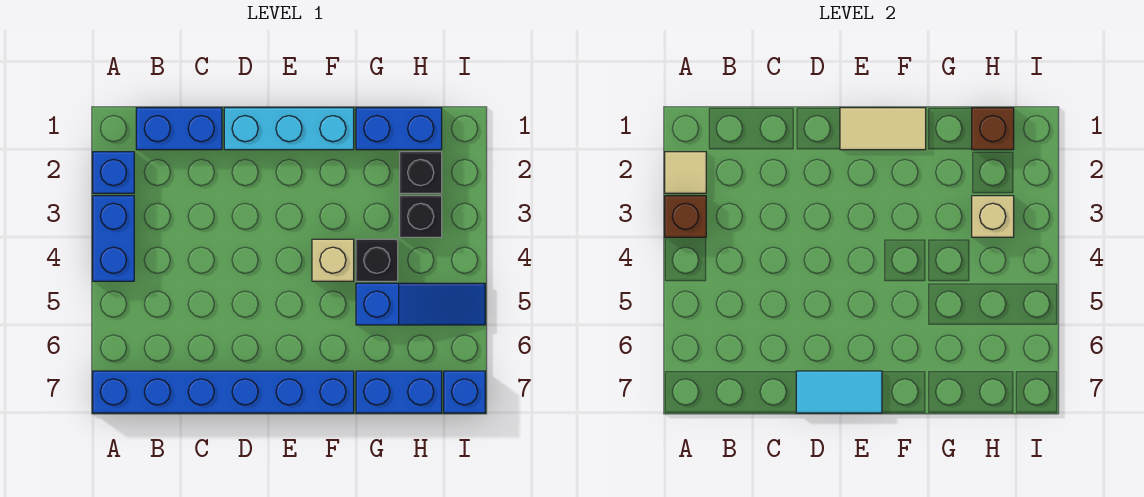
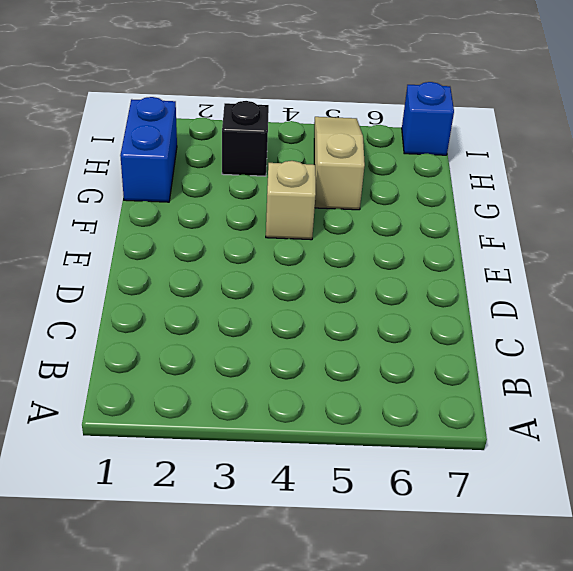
tan slope G5:I5 level 1 top G -> blue slope G5:I5 level 1 top G
none -> blue brick A2 level 1
none -> blue brick A3:A4 level 1
none -> blue brick A7:F7 level 1

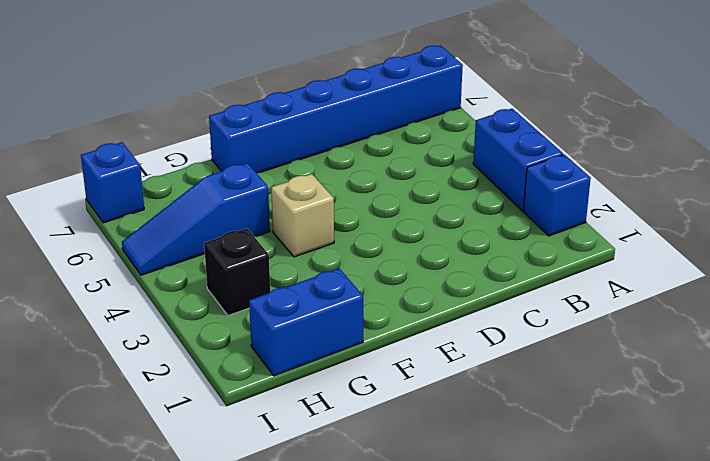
none -> blue brick B1:C1 level 1
none -> cyan brick D1:F1 level 1
none -> black brick G4 level 1

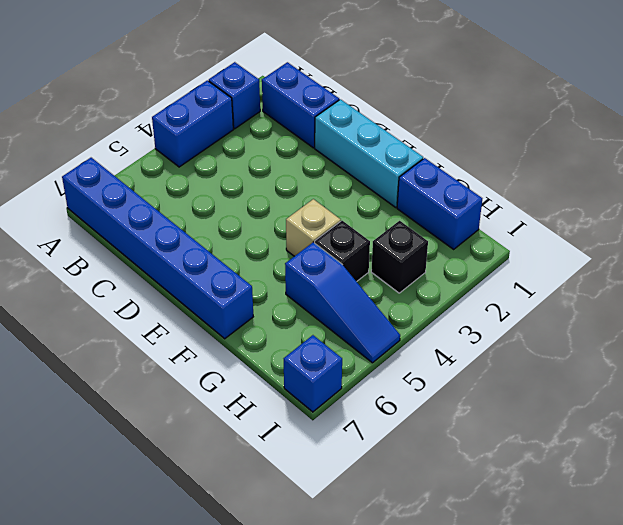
none -> blue brick G7:H7 level 1
none -> black brick H2 level 1
none -> tan tile A2 level 2

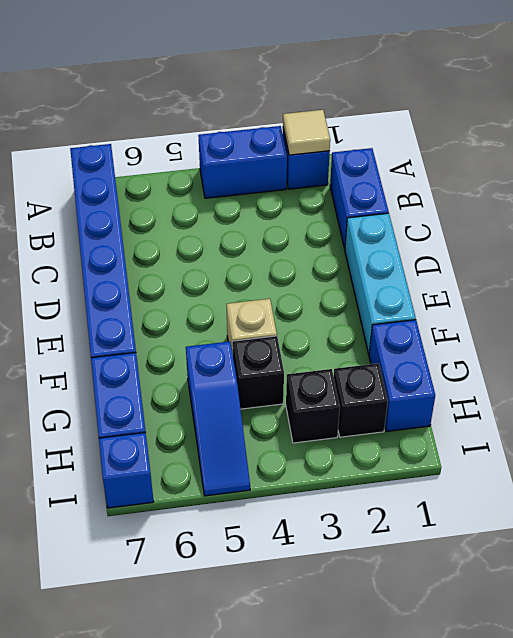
none -> brown brick A3 level 2
none -> cyan tile D7:E7 level 2
none -> tan tile E1:F1 level 2

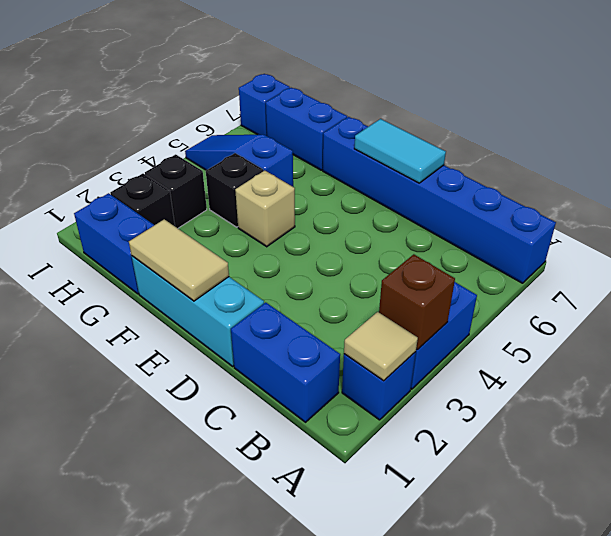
none -> brown brick H1 level 2
none -> tan brick H3 level 2

